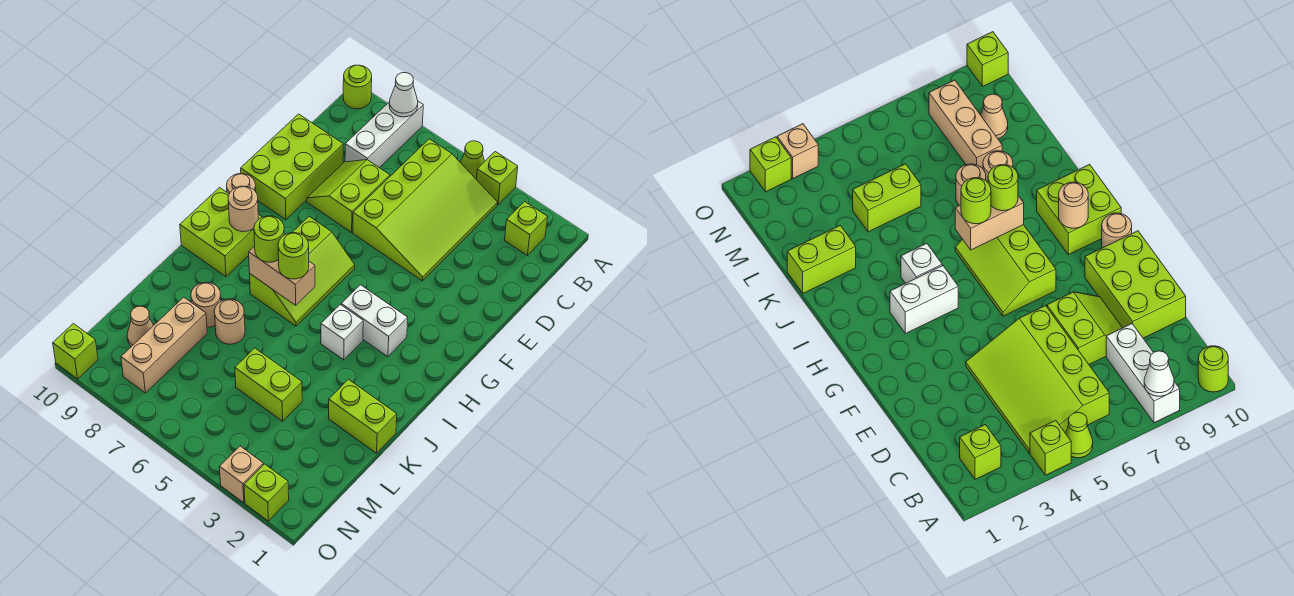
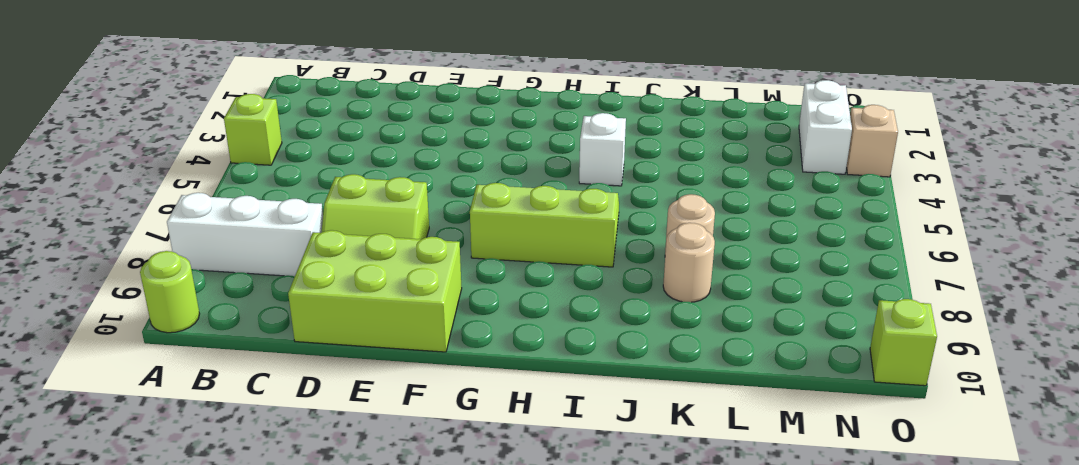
white brick N2:N3 level 1 -> white brick H3:H4 level 1
none -> lime cone A5 level 1
none -> lime brick B2 level 1
none -> lime slope B4:E6 level 1 top 6

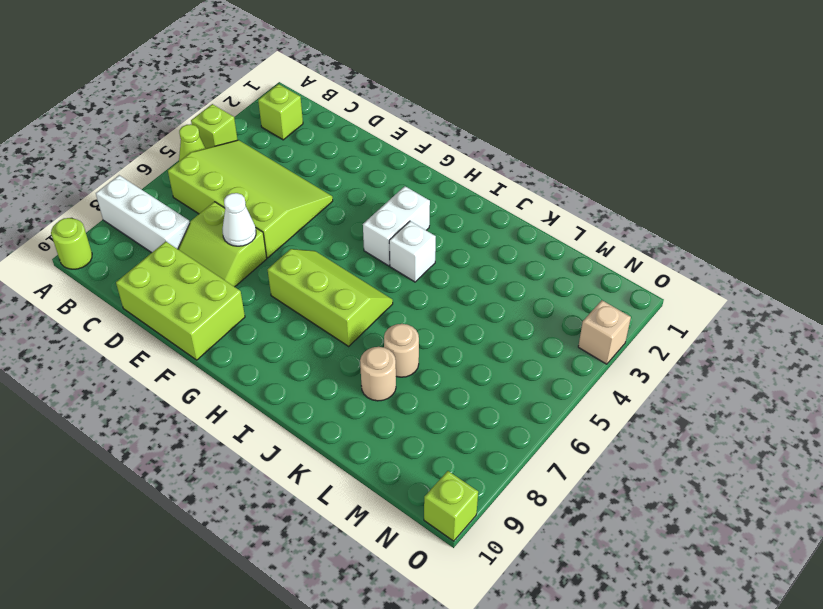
white cone E7 level 2 -> white cone A8 level 2
none -> tan round brick G10 level 1
none -> lime brick H9:I10 level 1
none -> lime brick K1:K2 level 1

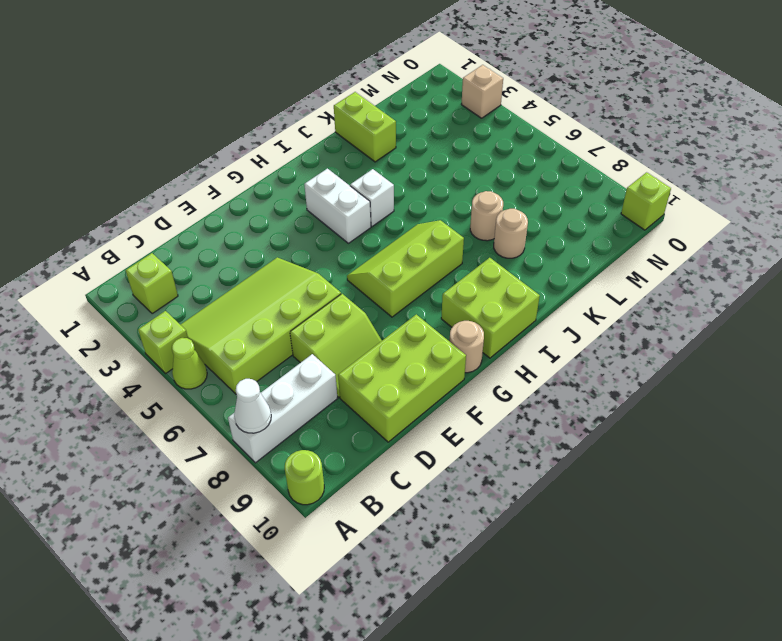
none -> lime brick L4:L5 level 1
none -> tan brick L8:N8 level 1
none -> tan cone M9 level 1

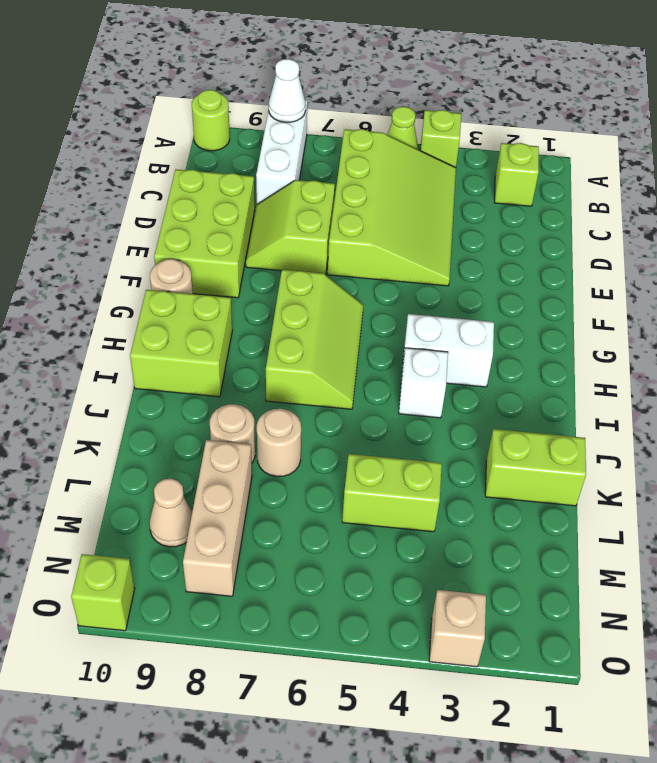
none -> lime brick O2 level 1
none -> tan round brick H9 level 2
none -> tan brick I6:I7 level 2

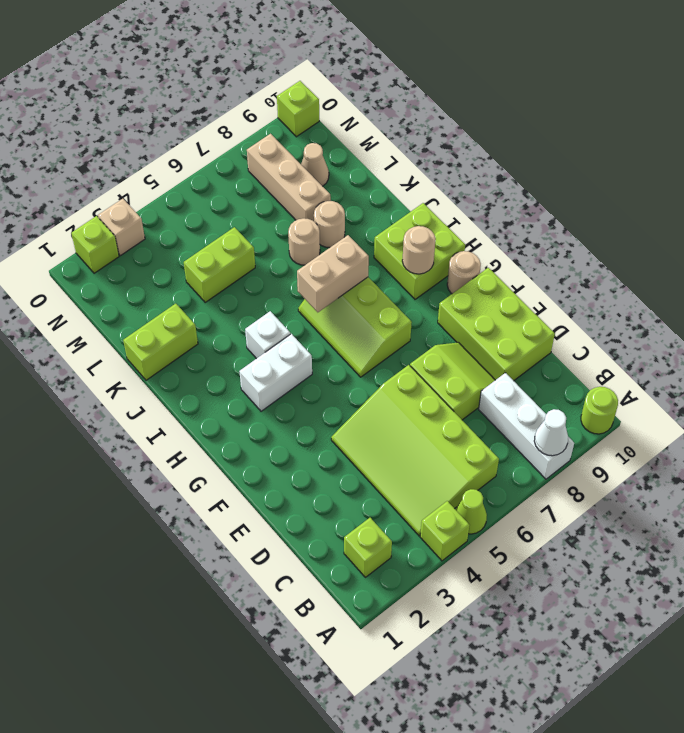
none -> lime round brick I6 level 3
none -> lime round brick I7 level 3

